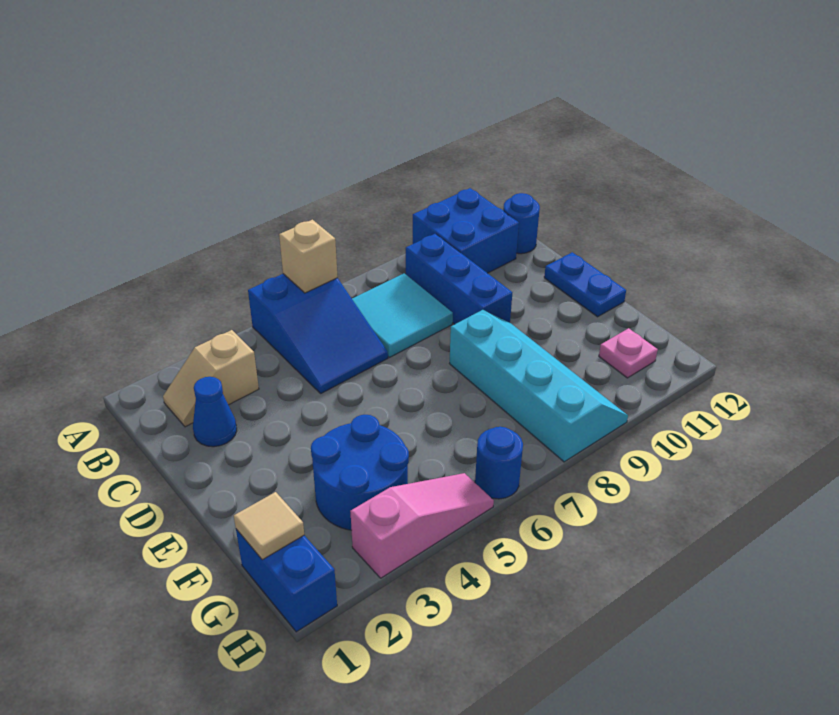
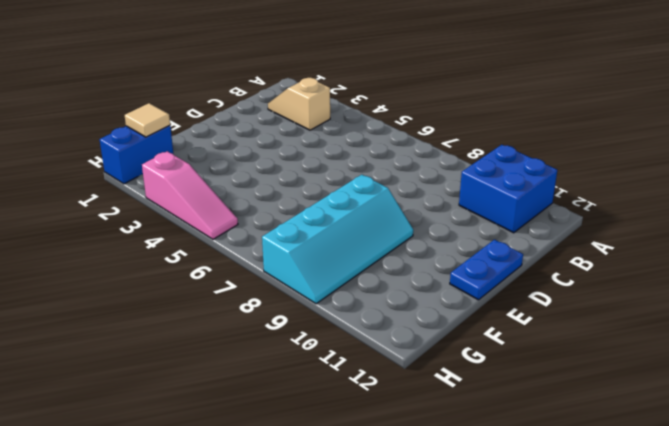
none -> blue slope A5:C6 level 1 top A
none -> cyan tile B7:C8 level 1
none -> blue brick B9:D9 level 1

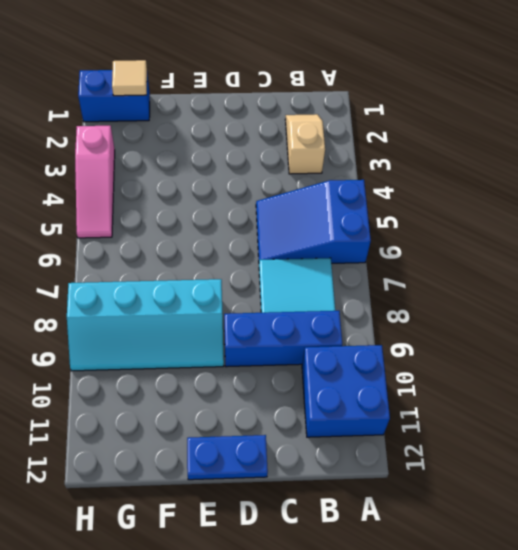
none -> blue round brick B12 level 1
none -> blue cone C2 level 1
none -> blue round brick F3:G4 level 1

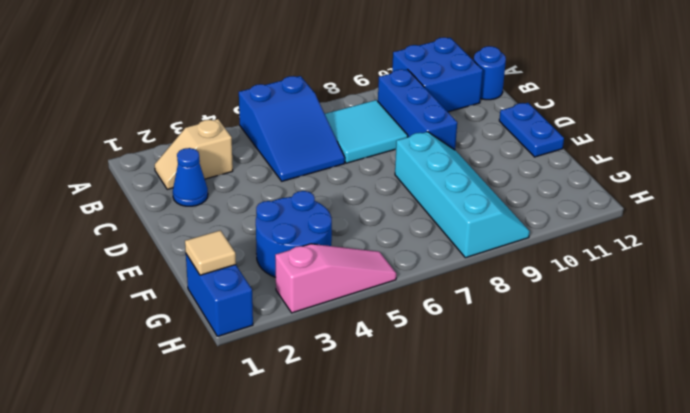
none -> pink plate G11 level 1
none -> blue round brick H6 level 1
none -> tan brick A6 level 2

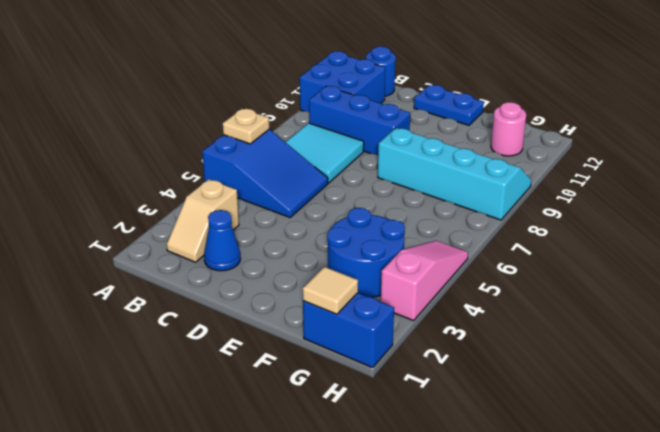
tan plate A6 level 2 -> tan brick A6 level 2
pink round brick G11 level 1 -> pink plate G11 level 1
none -> blue round brick H6 level 1

